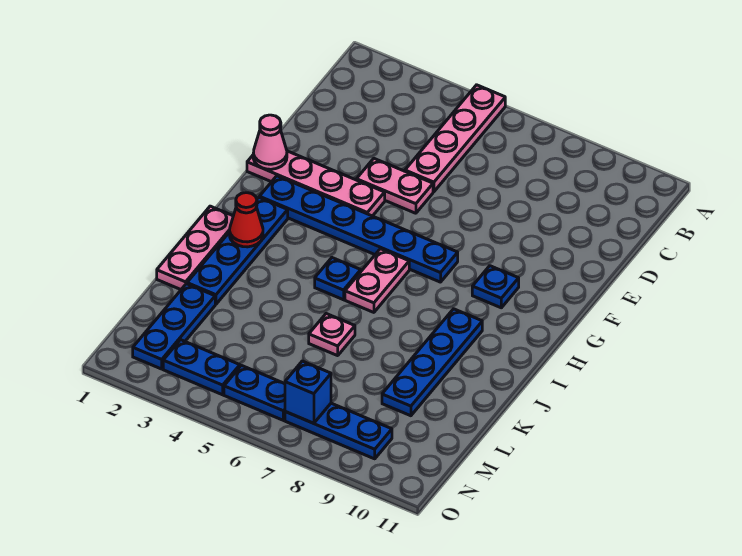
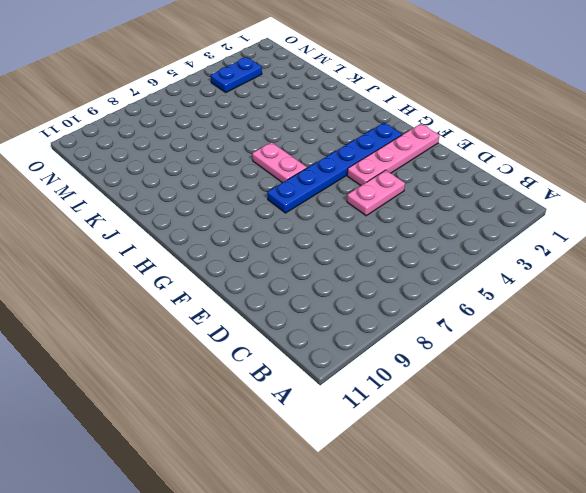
none -> pink plate A5:D5 level 1
none -> blue plate G9 level 1
none -> blue plate H2:K2 level 1

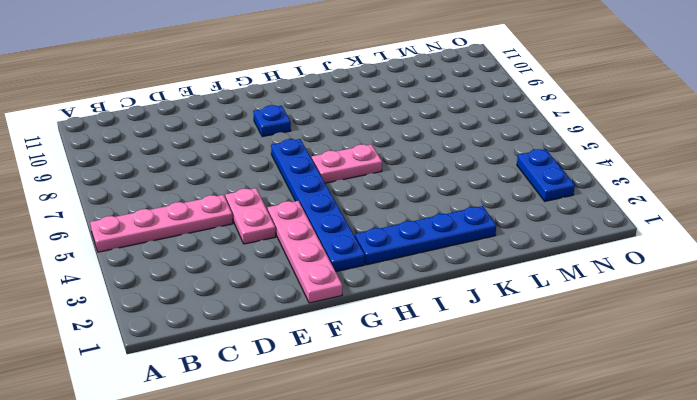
none -> pink plate I1:K1 level 1
none -> blue plate I5 level 1
none -> blue plate I9:L9 level 1

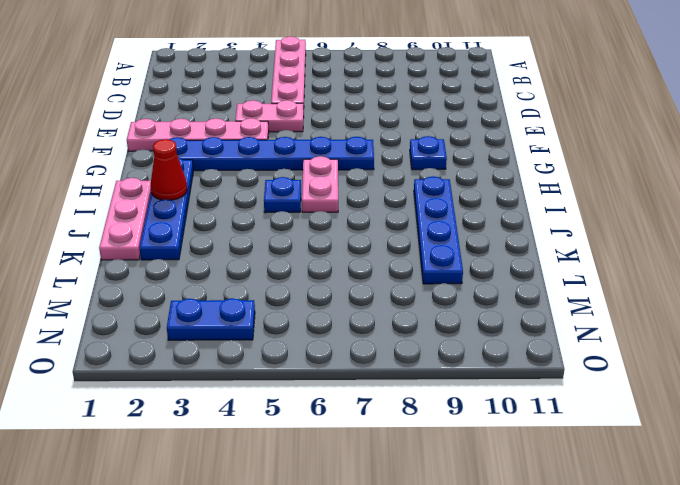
none -> pink plate K6 level 1
none -> blue plate L2:N2 level 1
none -> blue plate N5:N6 level 1

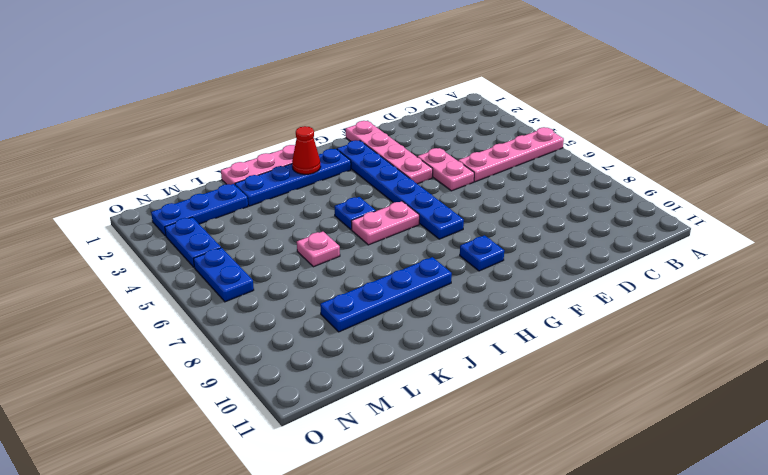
none -> blue plate N7:N9 level 1
none -> pink cone F1 level 2
none -> blue brick N7 level 2

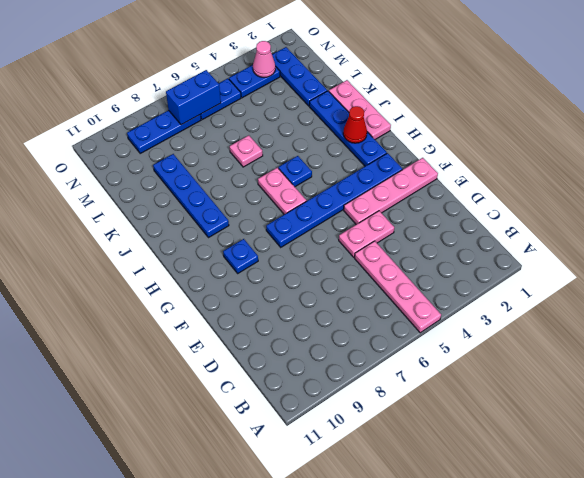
pink cone N3 level 2 -> pink cone F1 level 2
blue brick N6:N7 level 2 -> blue brick N7 level 2

